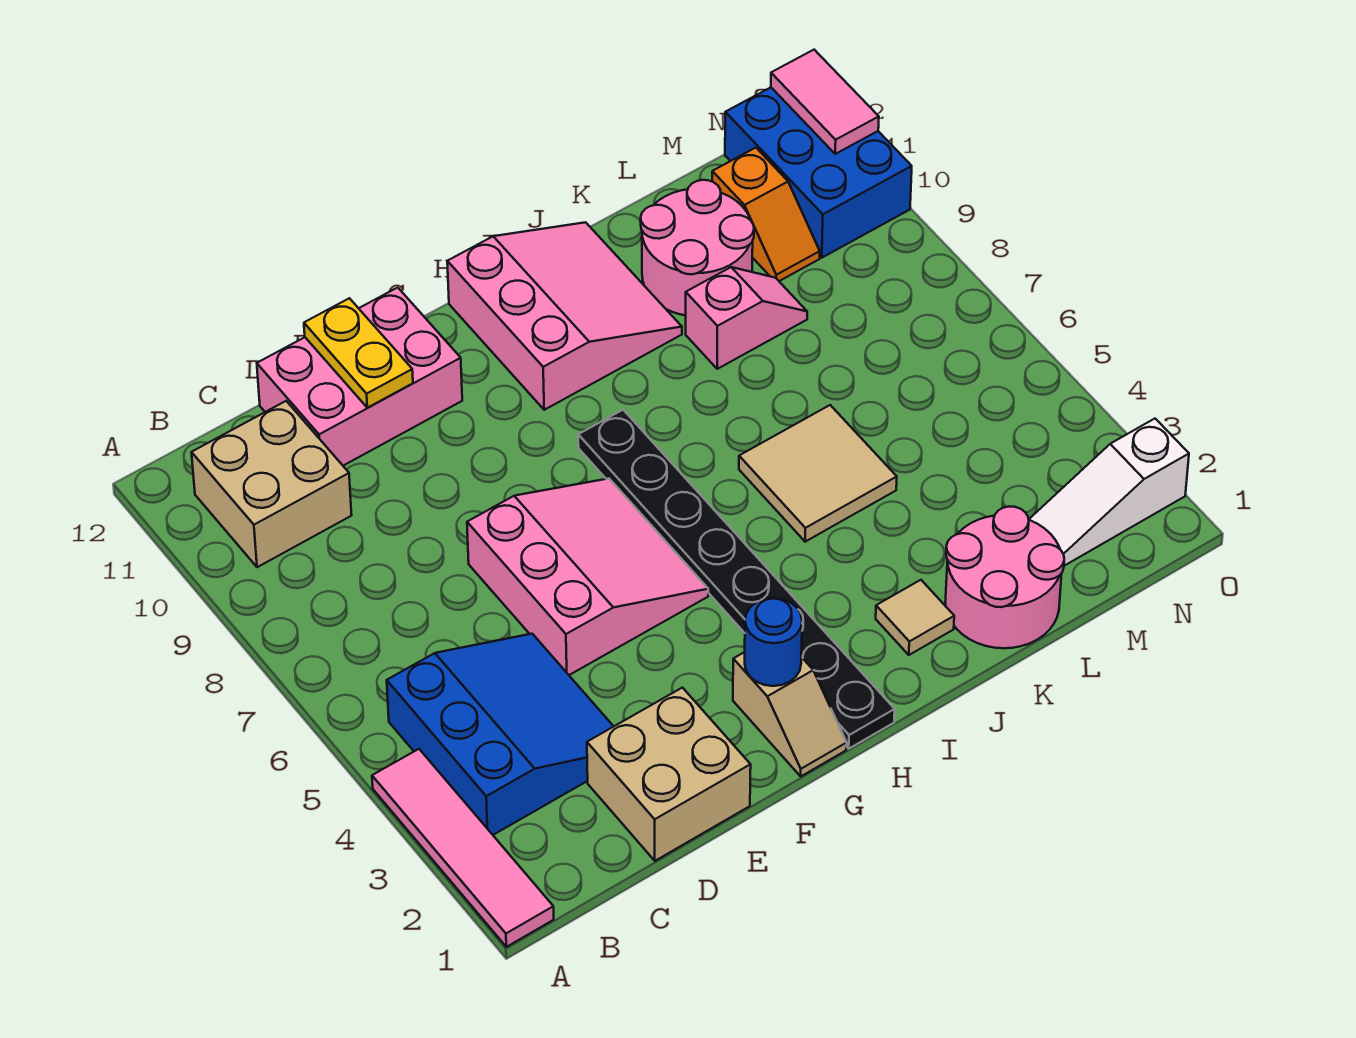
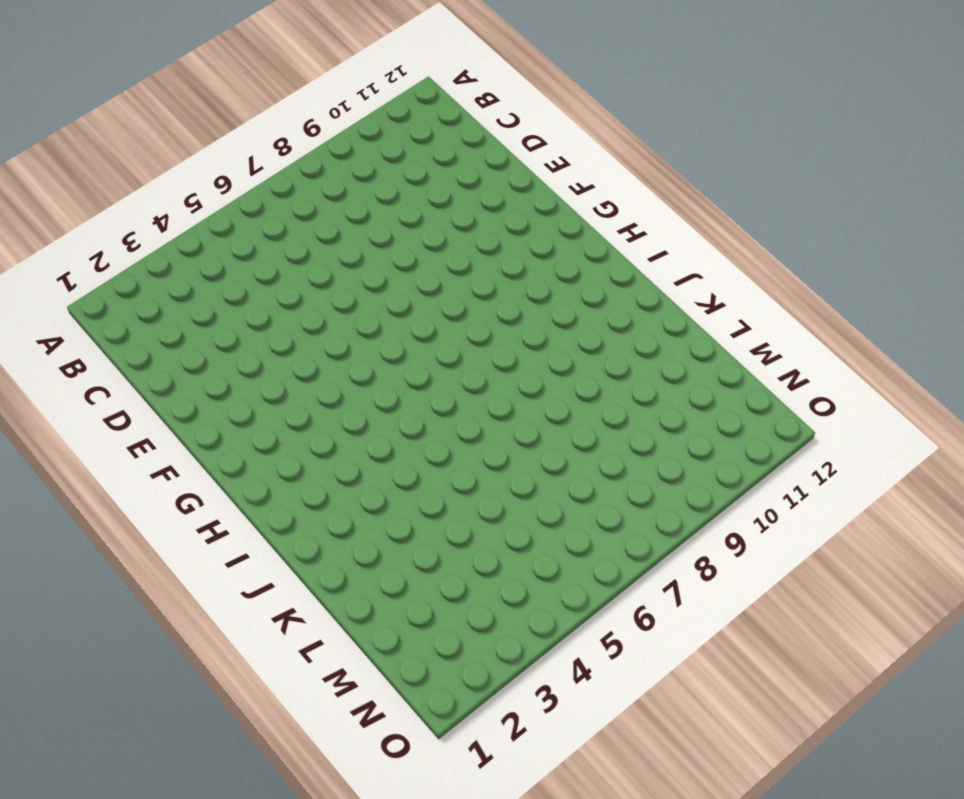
none -> pink tile A1:A4 level 1
none -> blue slope B3:D5 level 1 top B
none -> tan brick B10:C11 level 1

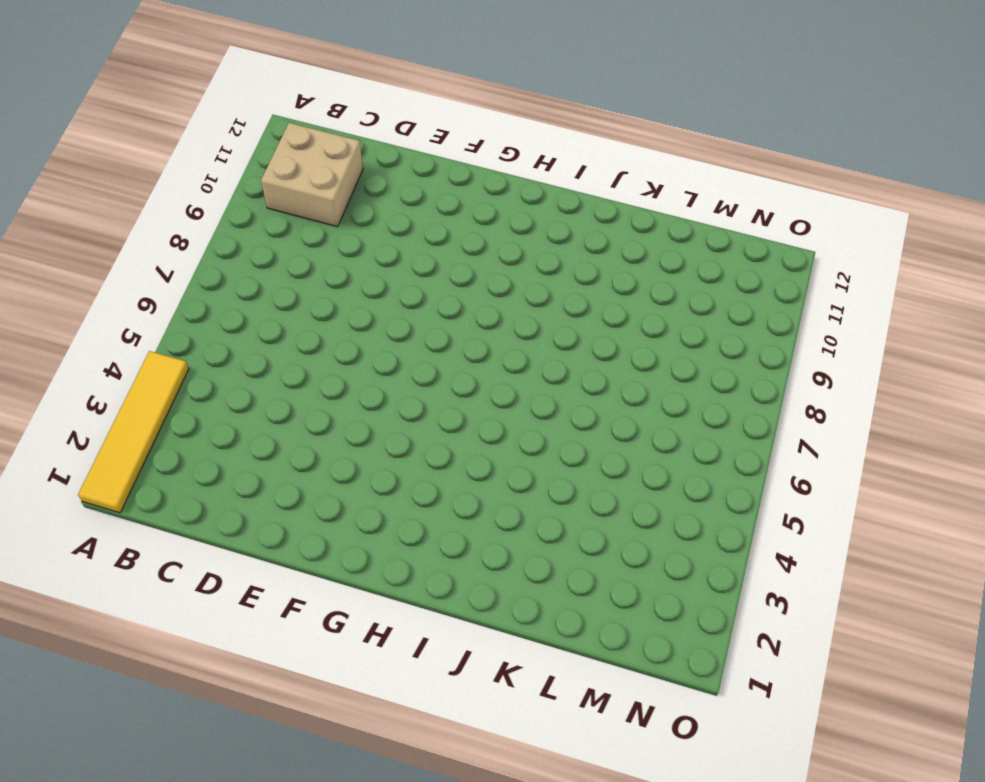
yellow tile A1:A4 level 1 -> pink tile A1:A4 level 1
none -> blue slope B3:D5 level 1 top B
none -> tan brick D1:E2 level 1
none -> pink brick D11:F12 level 1

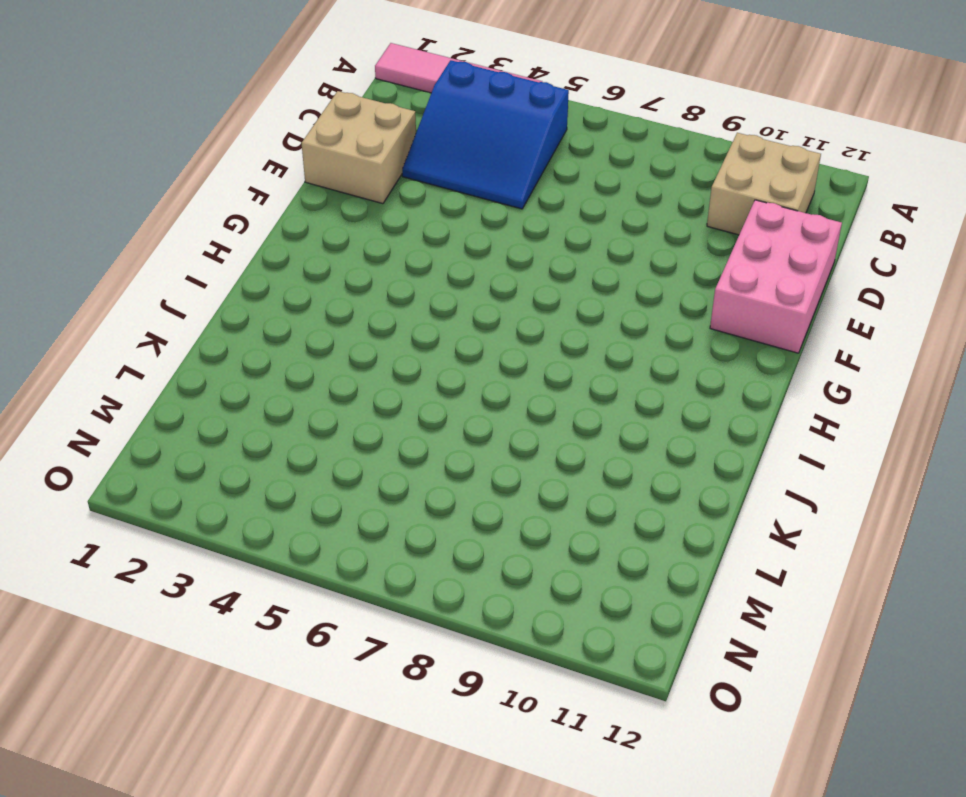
none -> pink slope E5:G7 level 1 top E
none -> tan slope G1:G2 level 1 top 2
none -> black plate H1:H8 level 1

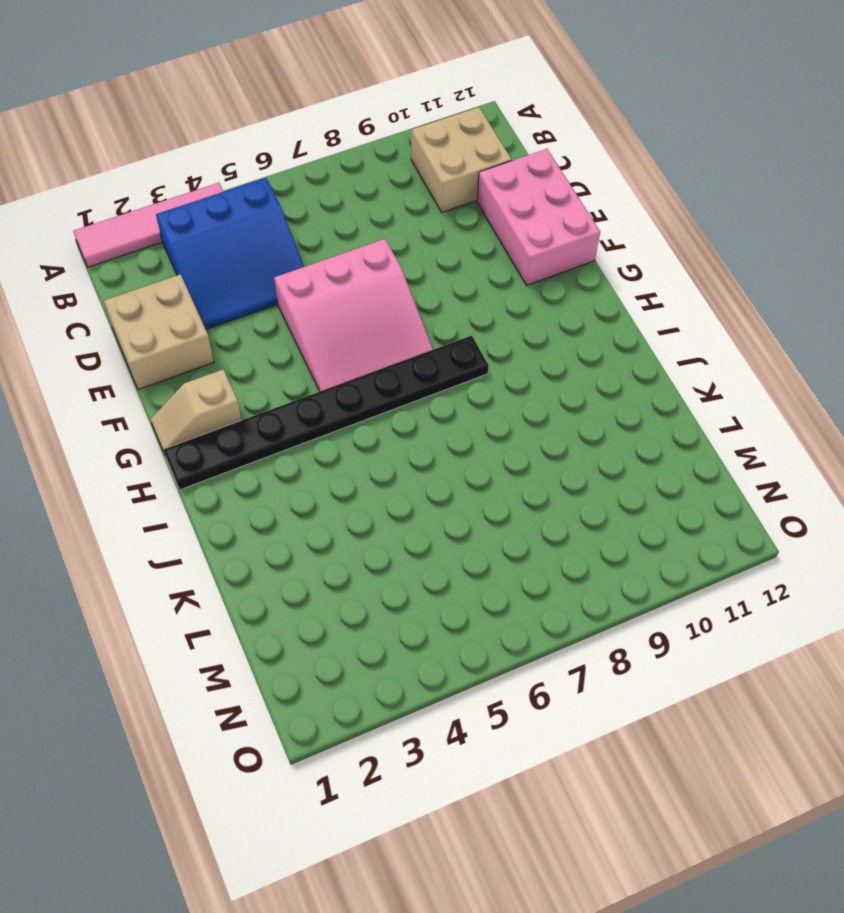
none -> pink slope H10:J12 level 1 top H
none -> tan tile J2 level 1
none -> tan tile J5:K6 level 1

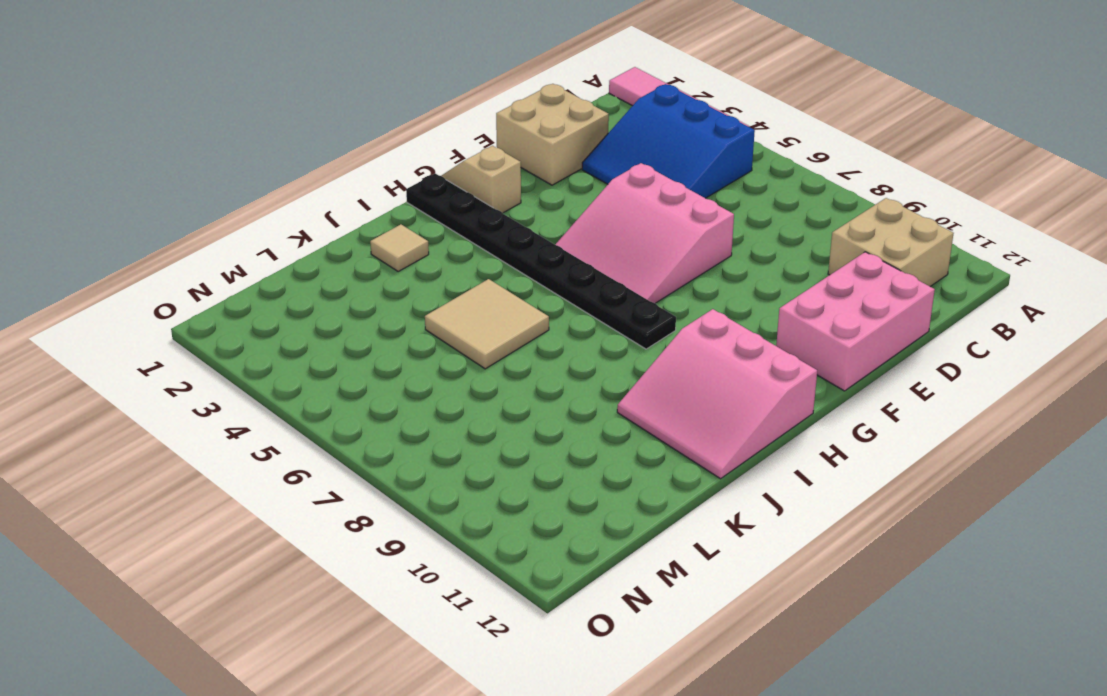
none -> pink round brick K1:L2 level 1
none -> pink slope K9:L9 level 1 top K
none -> pink round brick K10:L11 level 1

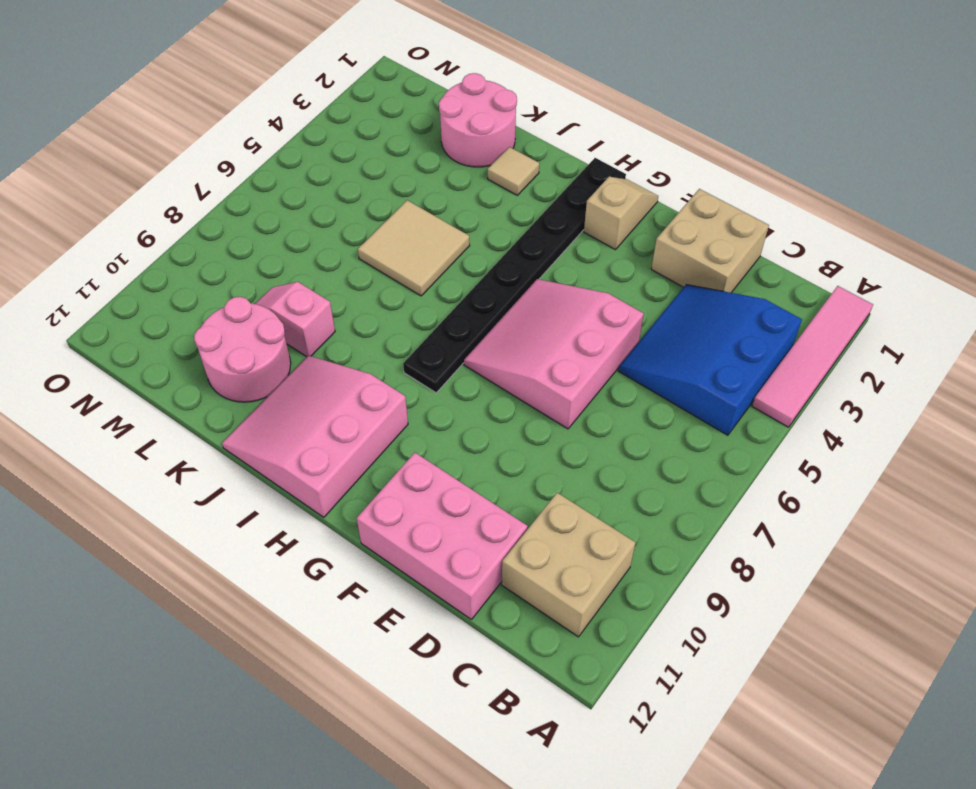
none -> white slope M2:O2 level 1 top O
none -> orange slope M10:M11 level 1 top 11
none -> blue brick N10:O12 level 1

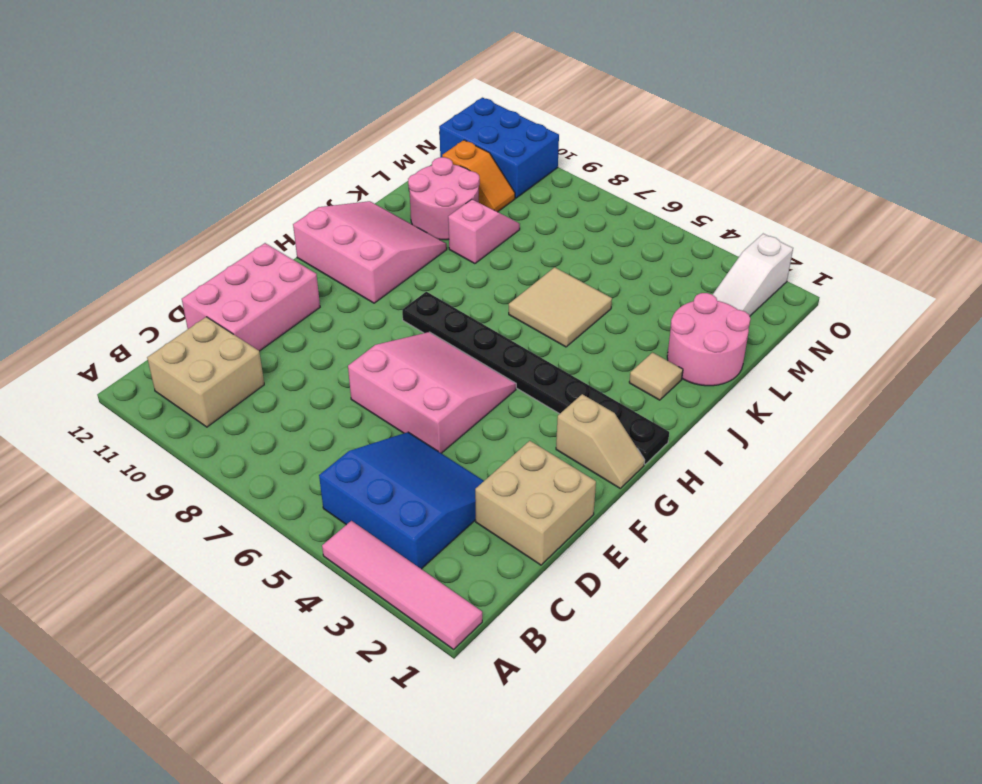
none -> yellow plate E11:E12 level 2
none -> blue round brick G2 level 2
none -> pink tile O11:O12 level 2

